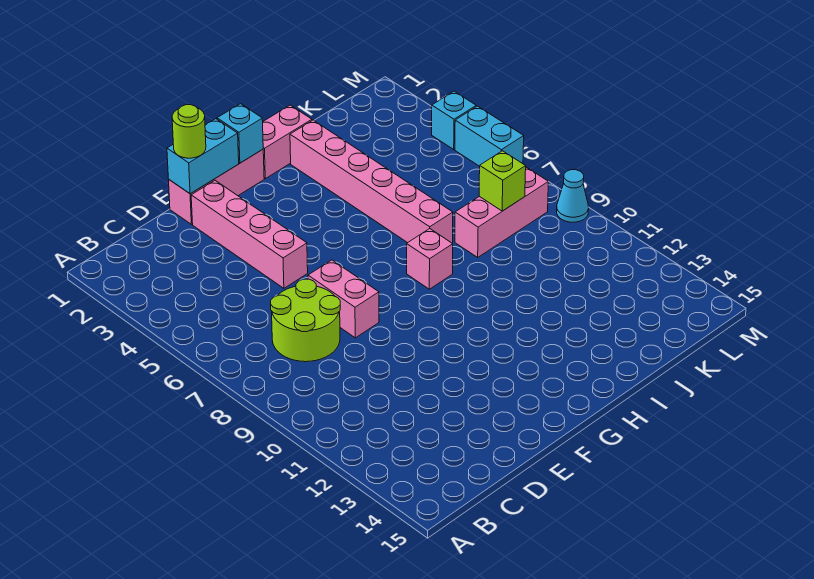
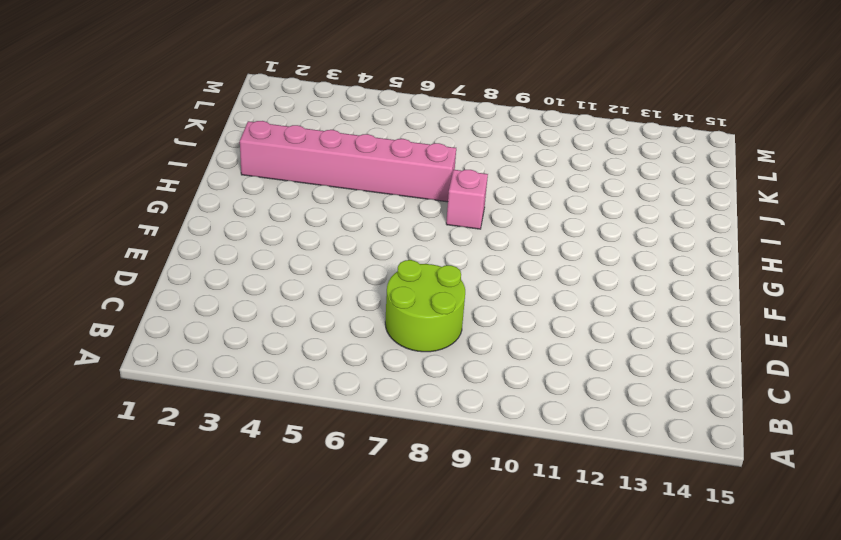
none -> pink brick E1:G1 level 1
none -> pink brick E2:E5 level 1
none -> pink brick E7:E8 level 1

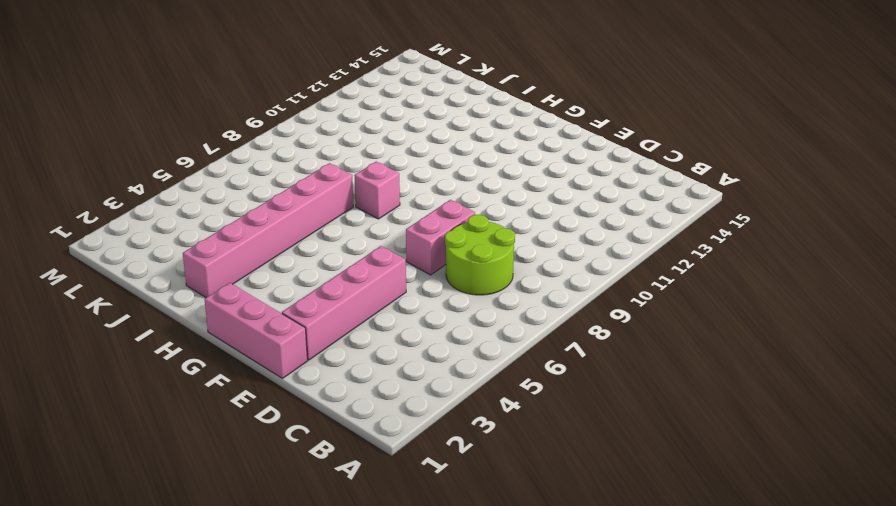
none -> pink brick H1:I1 level 1
none -> pink brick J8:L8 level 1
none -> cyan brick M4 level 1

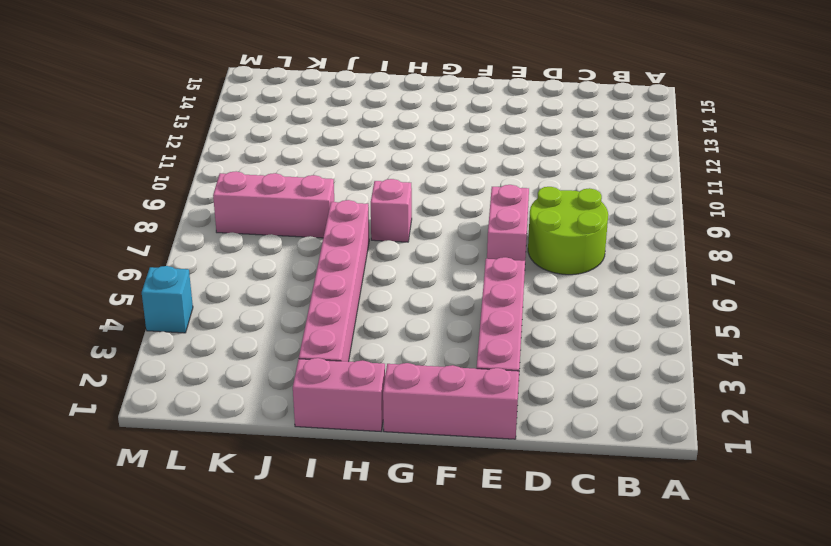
none -> cyan brick M5:M6 level 1
none -> cyan cone M9 level 1
none -> cyan brick E1:F1 level 2

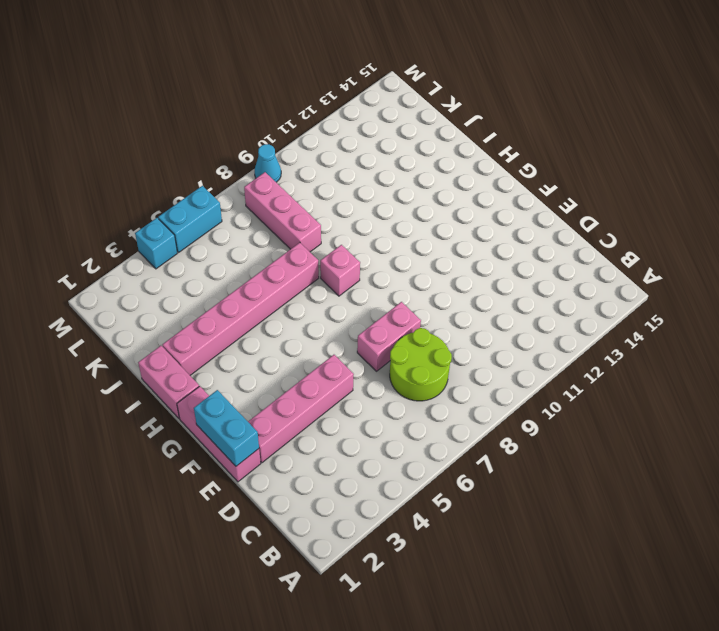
none -> cyan brick G1 level 2
none -> lime brick K8 level 2
none -> lime round brick E1 level 3

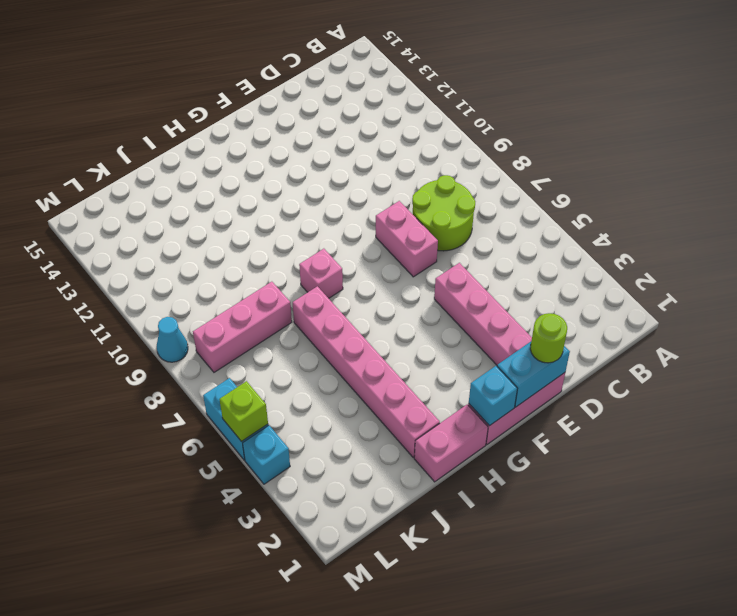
lime brick M5 level 2 -> lime brick K8 level 2

